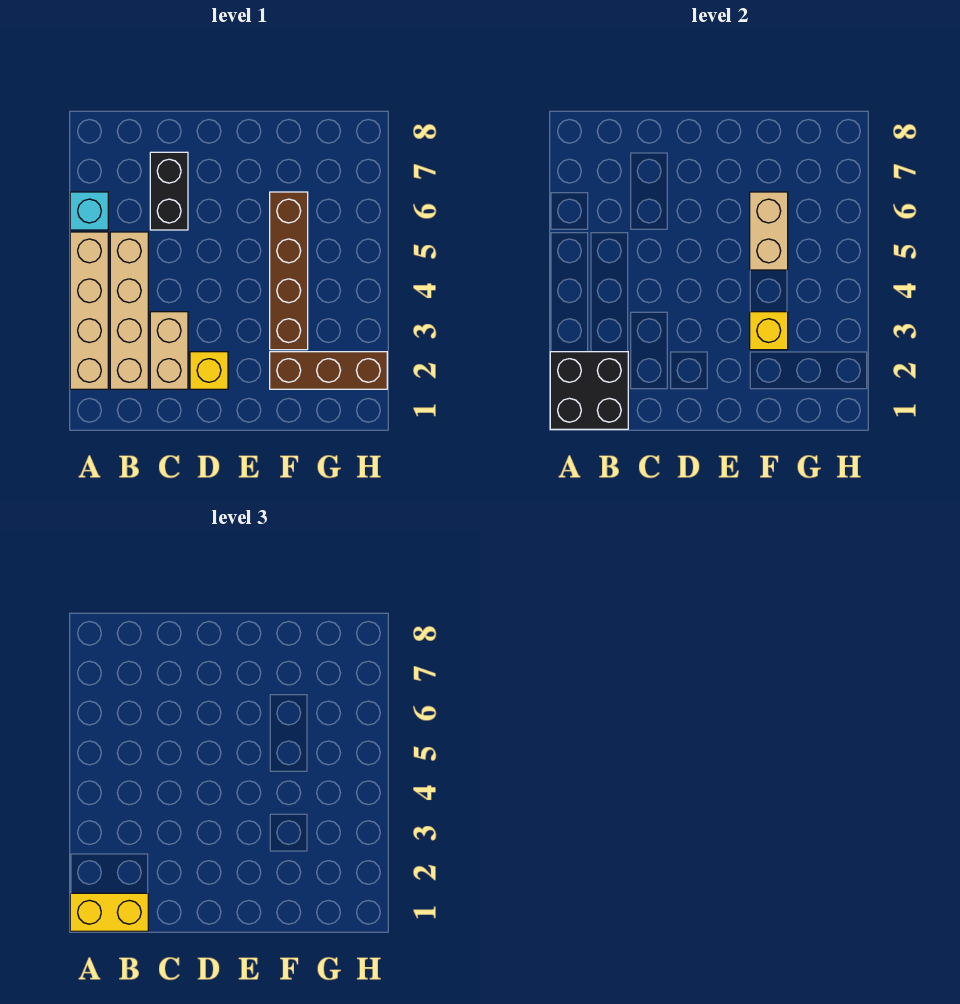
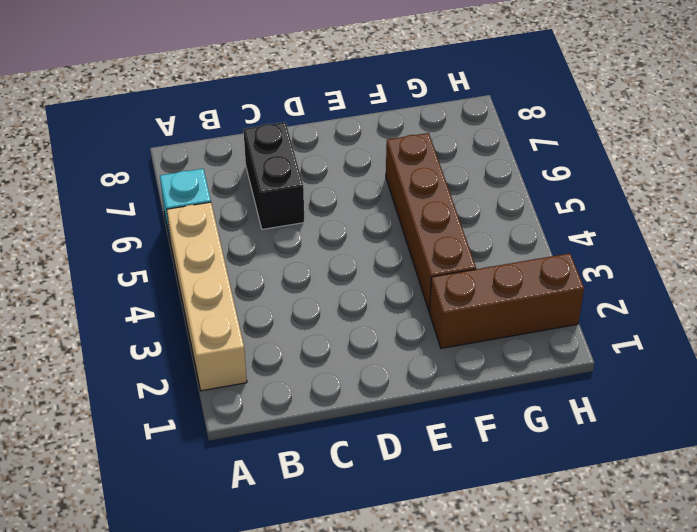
none -> tan brick B2:B5 level 1
none -> tan brick C2:C3 level 1
none -> yellow brick D2 level 1

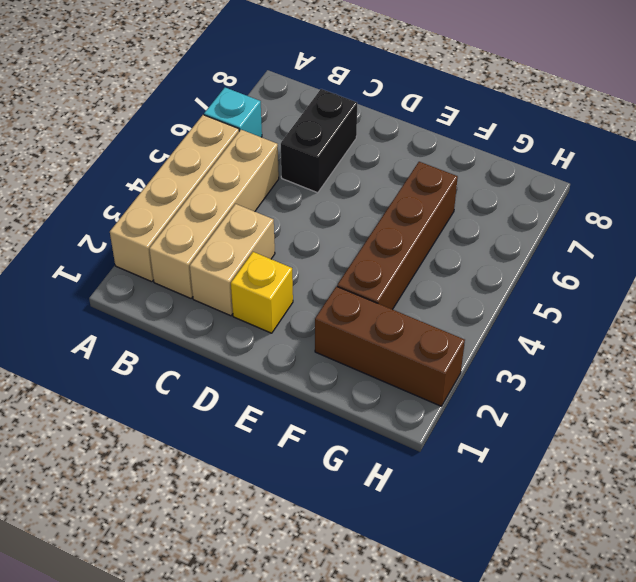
none -> black brick A1:B2 level 2
none -> yellow brick F3 level 2
none -> tan brick F5:F6 level 2

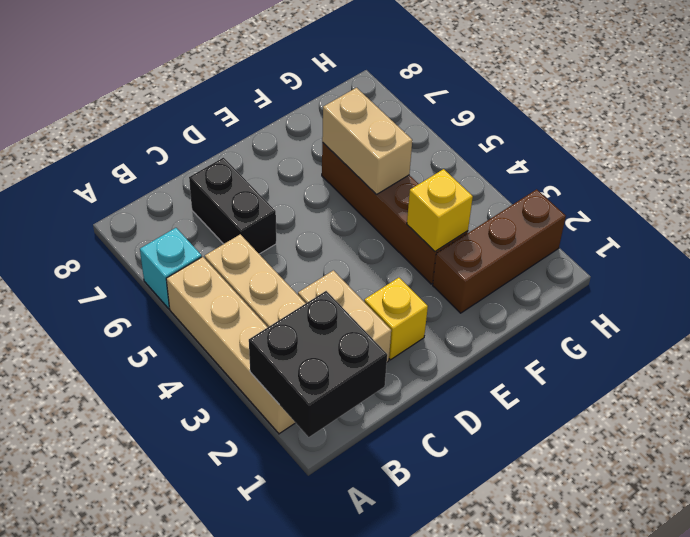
none -> yellow brick A1:B1 level 3

